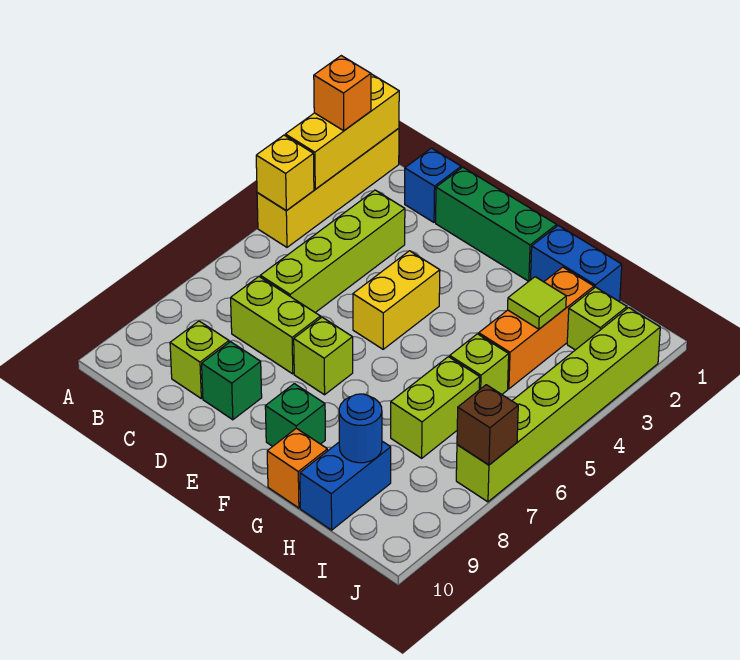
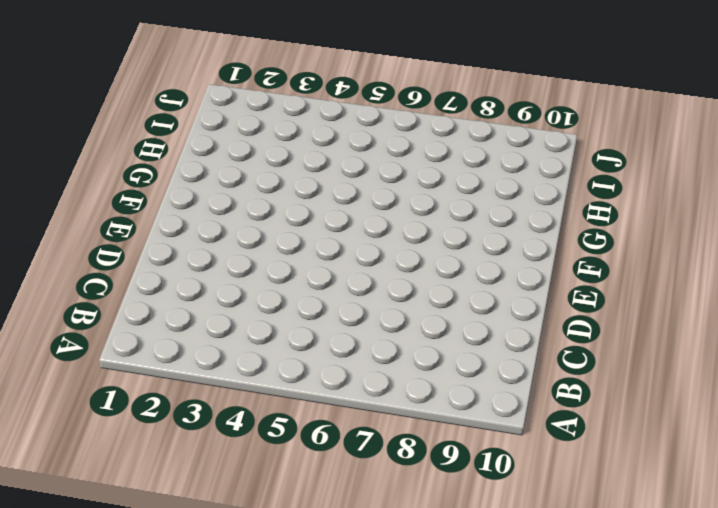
none -> yellow brick A1:A4 level 1
none -> blue brick C1 level 1
none -> lime brick C3:C6 level 1

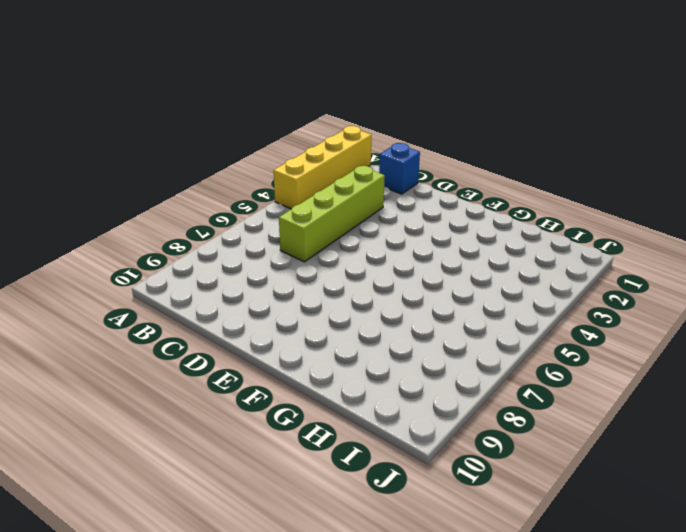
none -> lime brick C7:D7 level 1
none -> lime brick C9 level 1
none -> green brick D1:F1 level 1

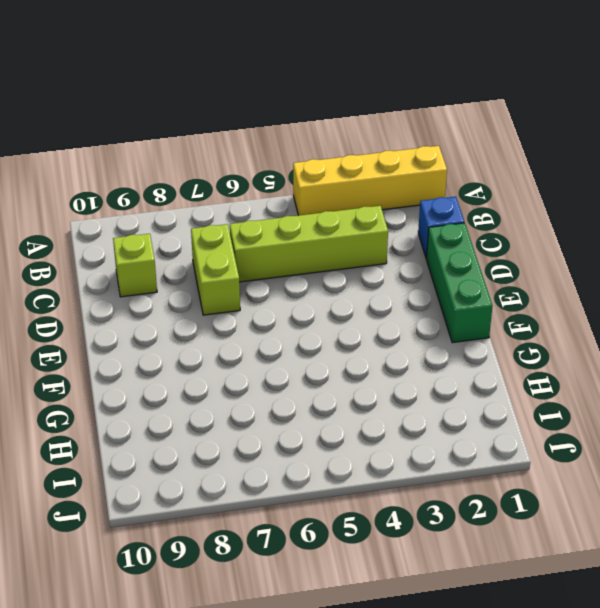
none -> green brick D9 level 1
none -> yellow brick E4:E5 level 1
none -> lime brick E7 level 1

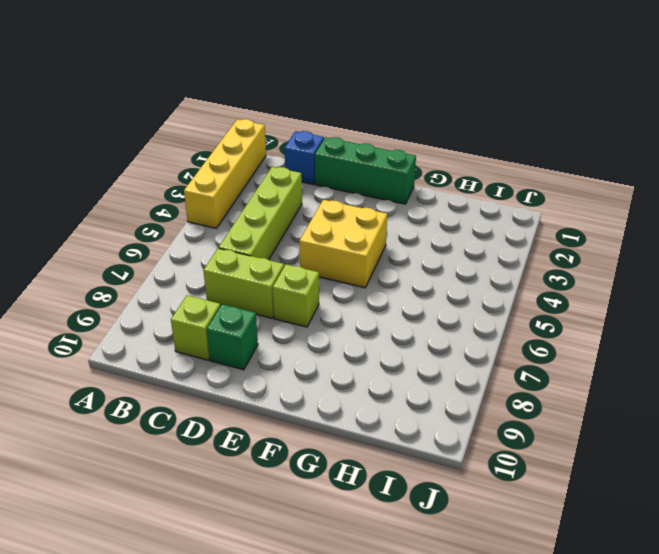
yellow brick E4:F5 level 1 -> yellow brick E4:E5 level 1
none -> green brick F9 level 1
none -> blue brick G1:H1 level 1
none -> orange brick G10 level 1

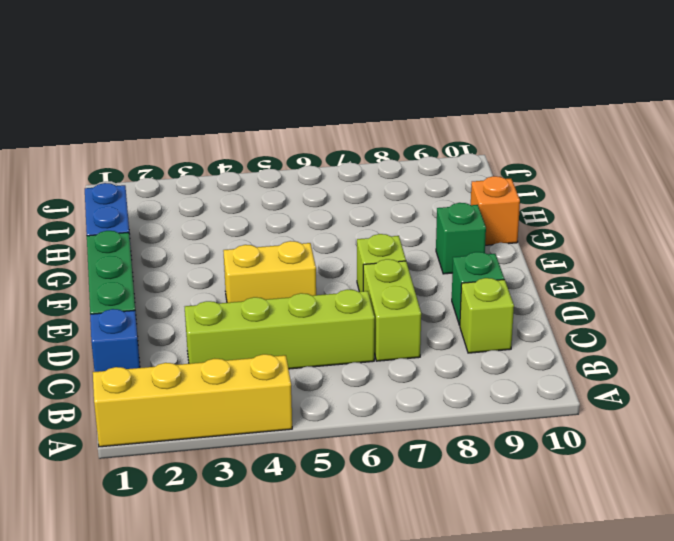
none -> orange brick H2:H4 level 1
none -> lime brick H5 level 1
none -> lime brick H6:H7 level 1

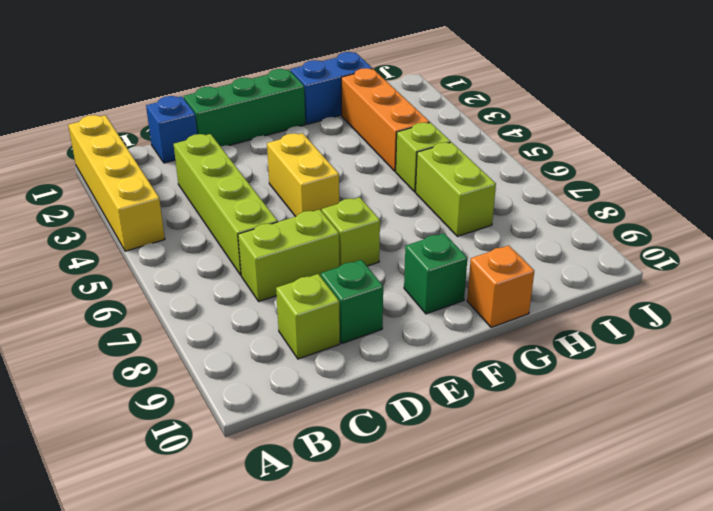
none -> blue brick H9:H10 level 1
none -> lime brick I2 level 1
none -> lime brick J2:J7 level 1

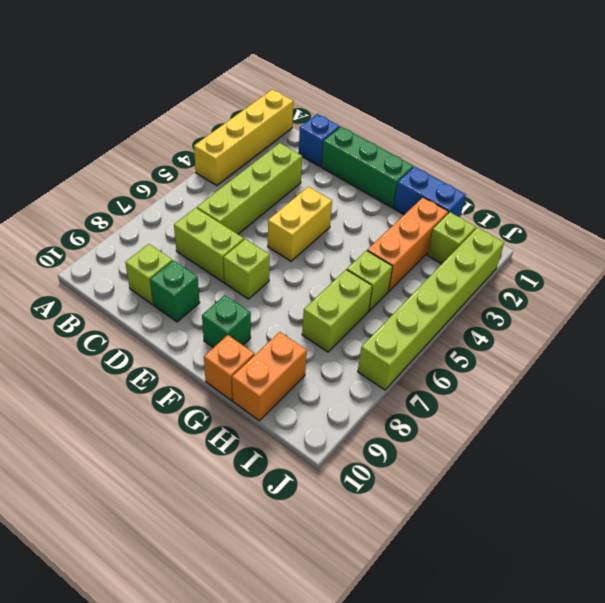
orange brick H9:H10 level 1 -> blue brick H9:H10 level 1
none -> yellow brick A1:A3 level 2
none -> yellow brick A4 level 2
none -> lime tile H3 level 2

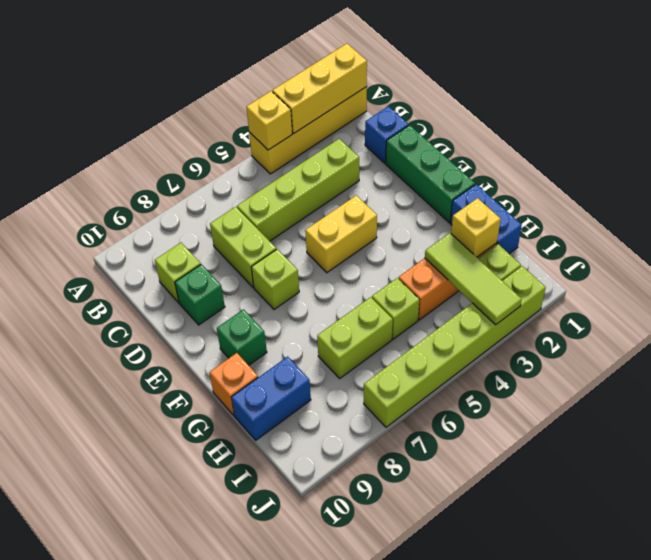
yellow brick H2 level 2 -> none
lime tile H3:J3 level 2 -> lime tile H3 level 2
none -> blue round brick H9 level 2
none -> brown brick J7 level 2
none -> orange brick A2 level 3

